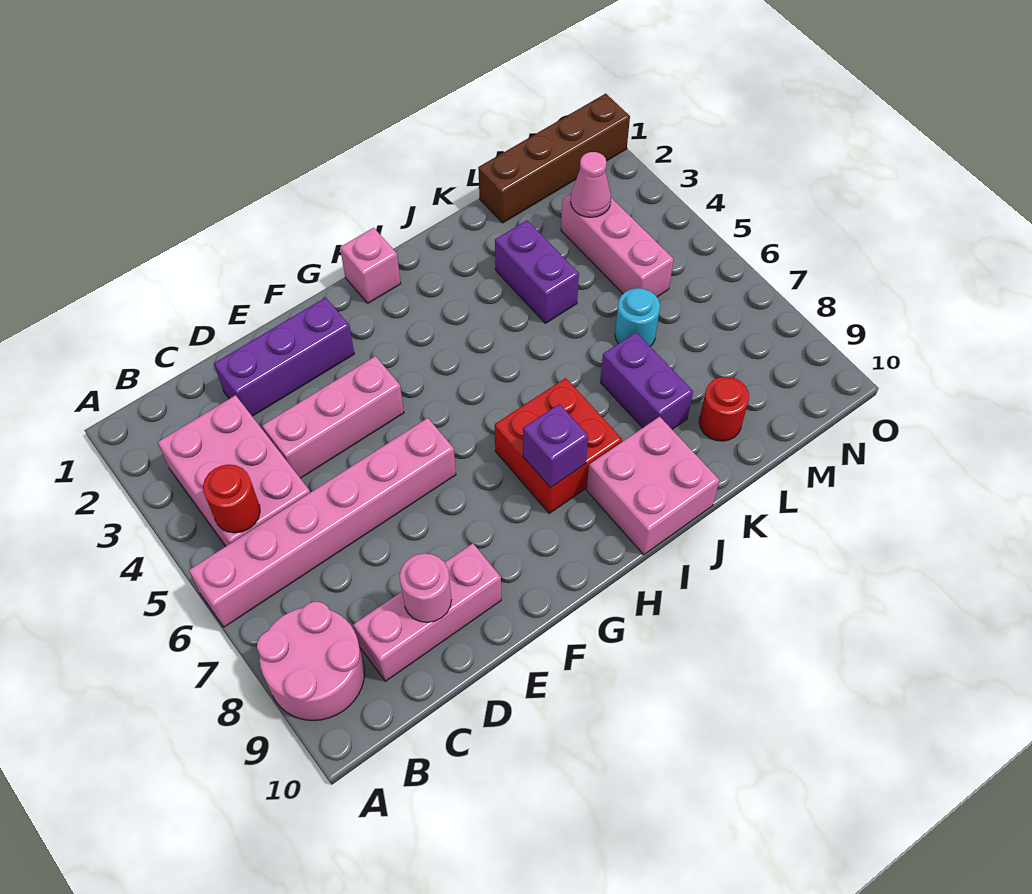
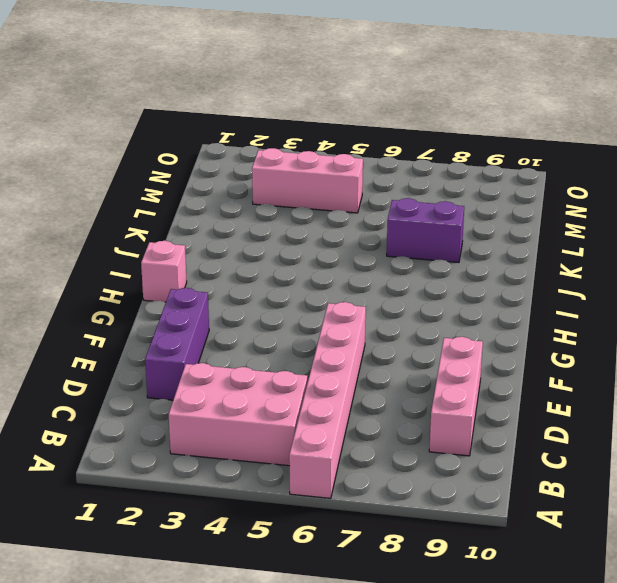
none -> pink round brick A8:B9 level 1
none -> pink brick D4:F4 level 1
none -> red brick H7:I8 level 1

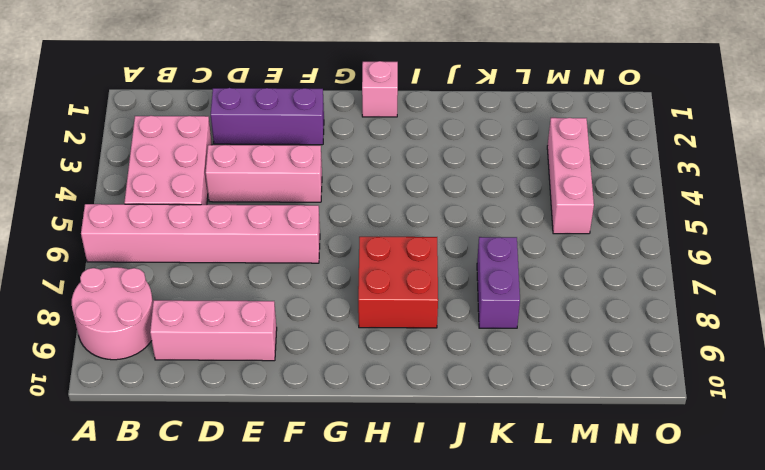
none -> pink brick I9:J10 level 1
none -> purple brick K3:K4 level 1
none -> brown brick L1:O1 level 1

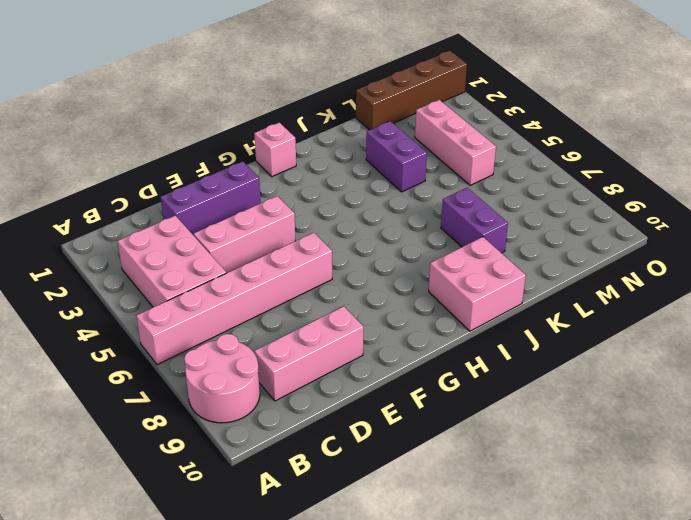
none -> red brick H7:I8 level 1
none -> cyan round brick L6 level 1
none -> red round brick L9 level 1

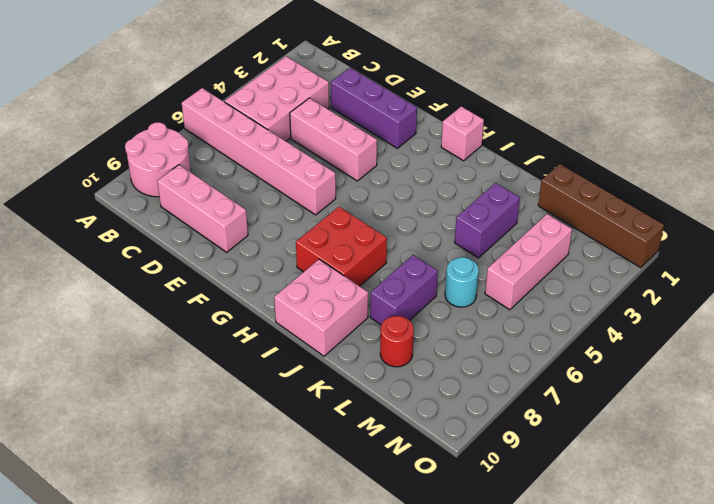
none -> red round brick B5 level 2
none -> pink round brick D9 level 2
none -> purple brick H8 level 2

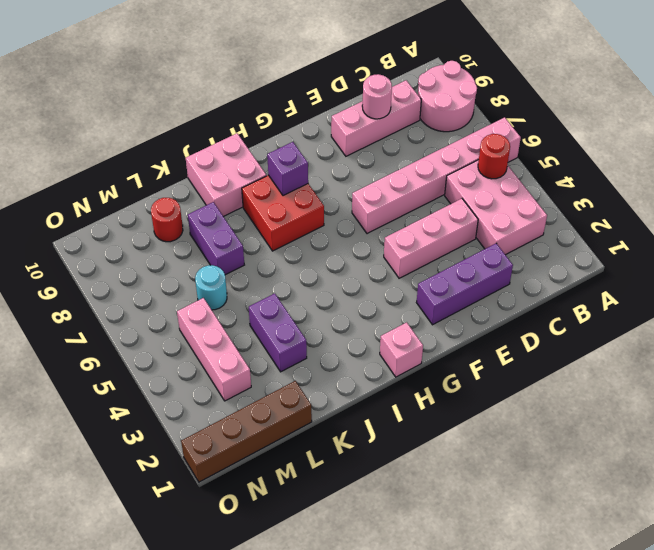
none -> pink cone M3 level 2

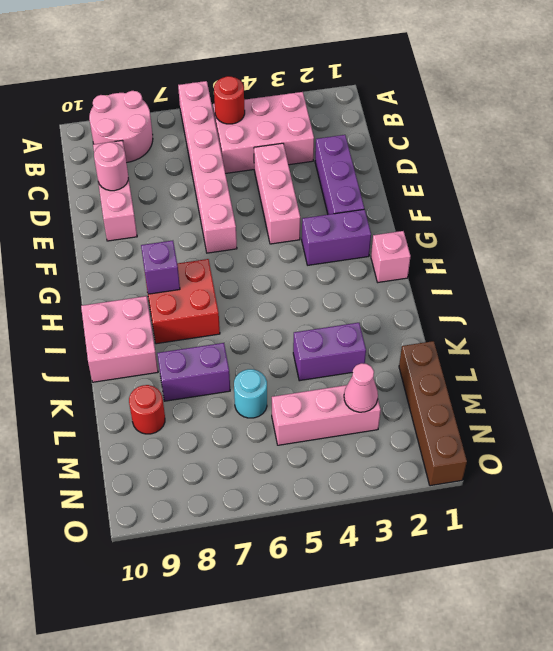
purple brick G2:G3 level 1 -> none

